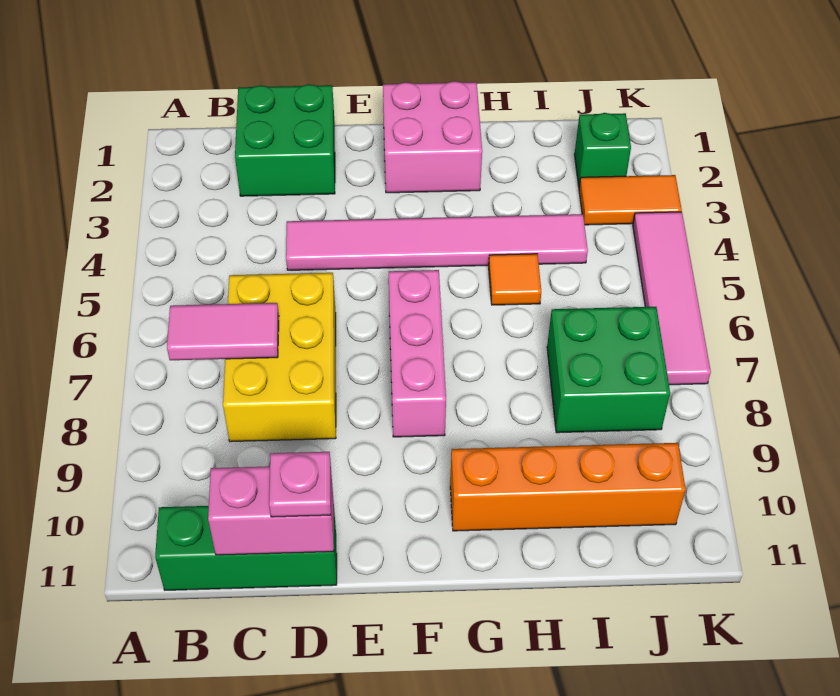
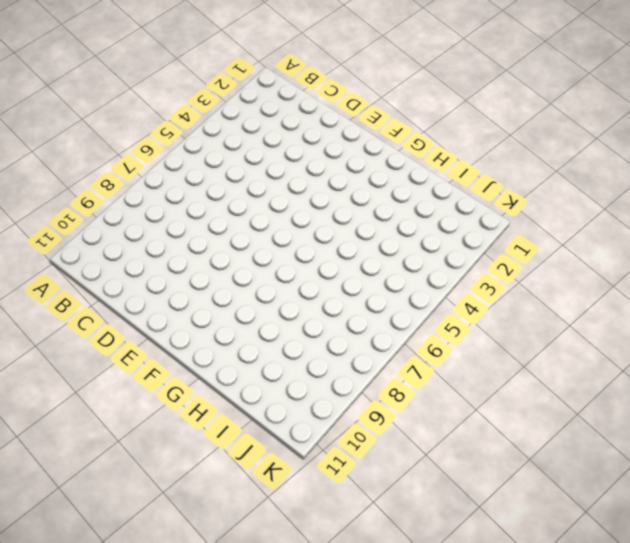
none -> green brick B11:D11 level 1
none -> green brick C1:D2 level 1
none -> yellow brick C6:D8 level 1

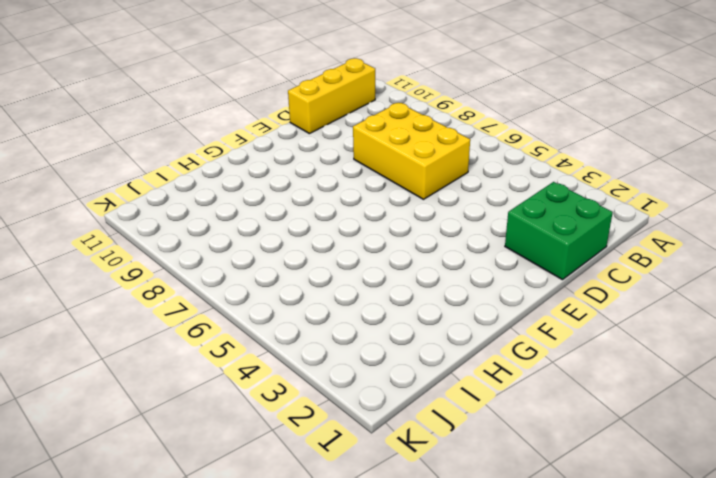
yellow brick B11:D11 level 1 -> green brick B11:D11 level 1
none -> pink tile D4:I4 level 1
none -> pink brick F1:G2 level 1
none -> pink brick F6:F8 level 1

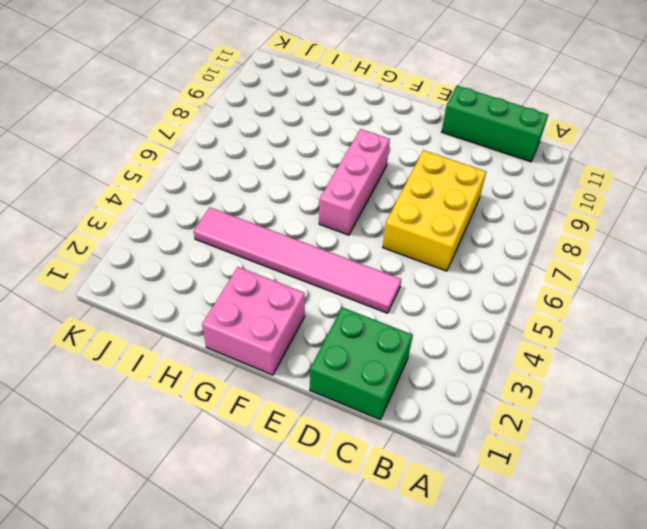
none -> orange brick G10:J10 level 1
none -> orange tile H5 level 1
none -> green brick I7:J8 level 1

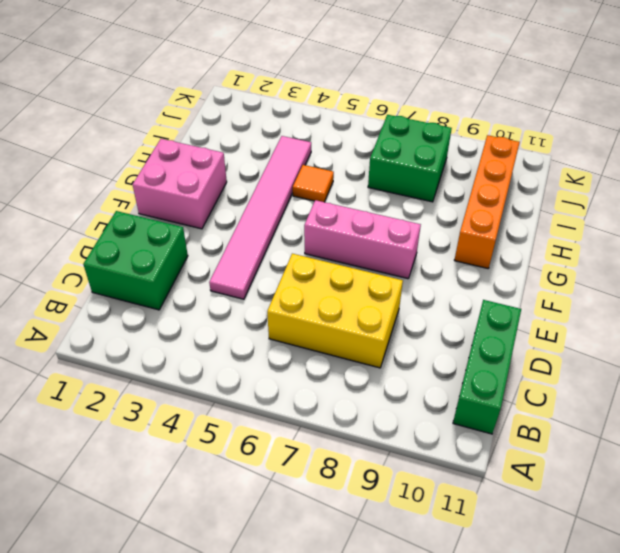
none -> green brick J2 level 1
none -> orange tile J3:K3 level 1
none -> pink tile K4:K7 level 1

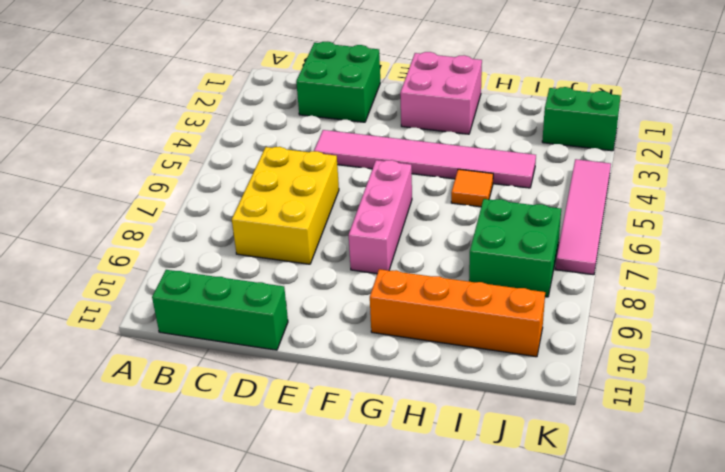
green brick J2:K2 level 1 -> green brick J2 level 1
none -> orange tile J3:K3 level 1
none -> pink tile B7:C7 level 2
none -> pink brick C11:D11 level 2

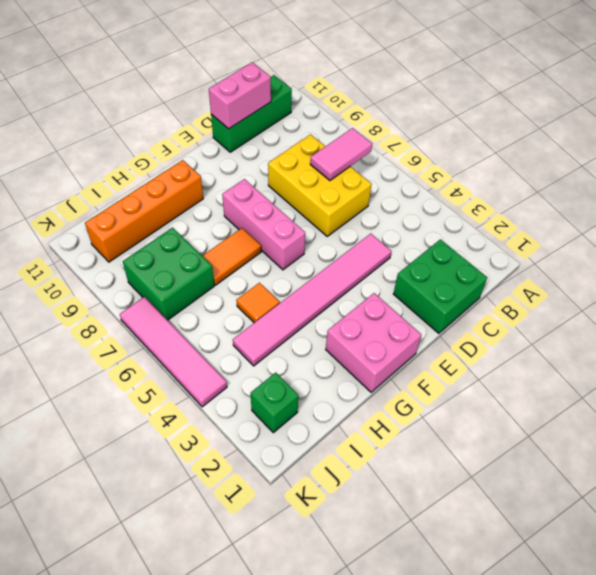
orange tile G7:H7 level 1 -> orange tile J3:K3 level 1
none -> pink plate D11 level 3

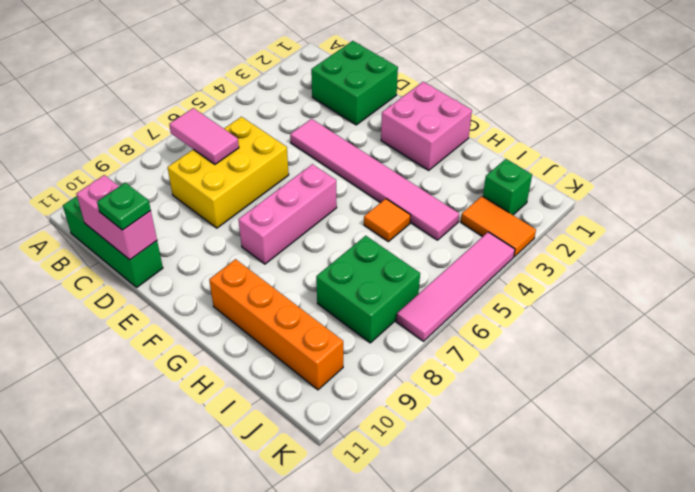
green plate D11 level 3 -> pink plate D11 level 3

